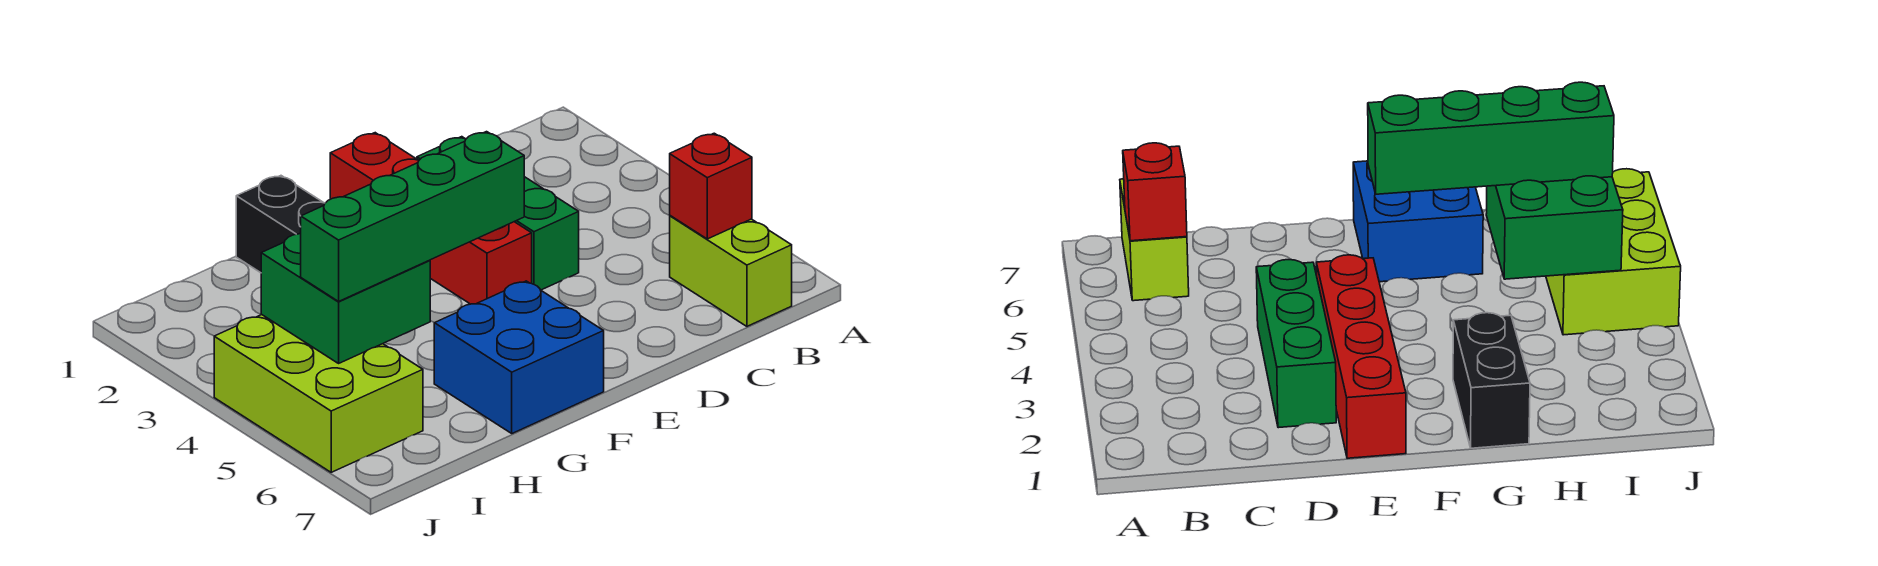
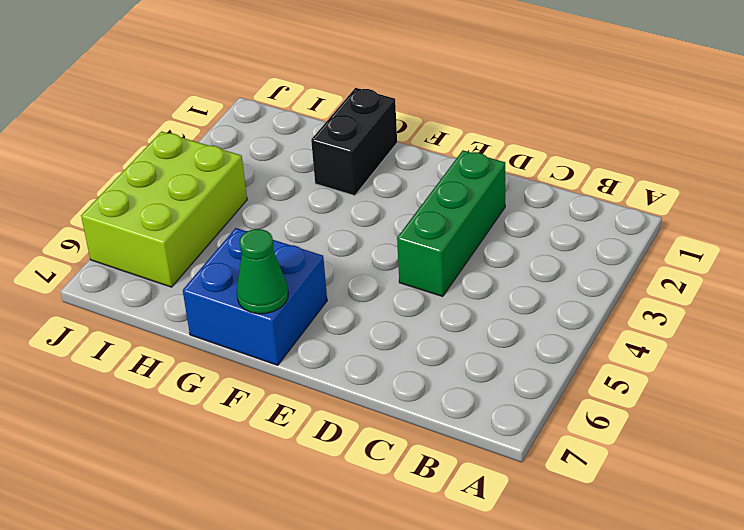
green cone F7 level 2 -> none
none -> lime brick B6:B7 level 1
none -> red brick E1:E4 level 1

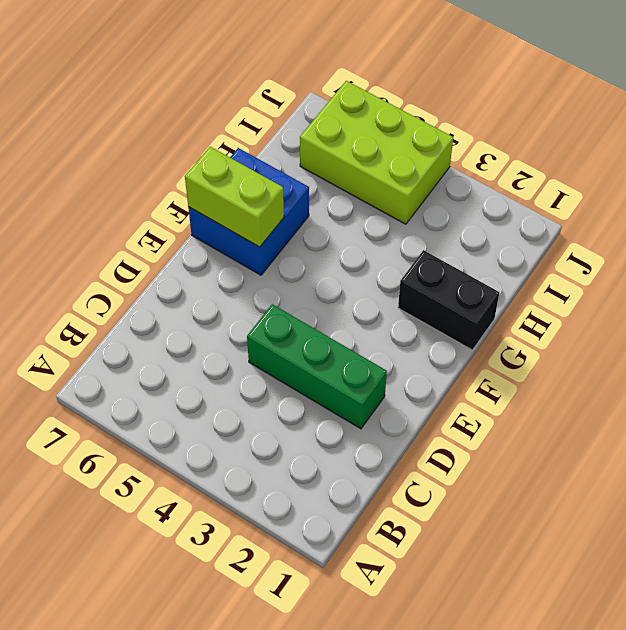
lime brick F6:F7 level 2 -> lime brick B6:B7 level 1
none -> red brick E1:E4 level 1
none -> red brick B6 level 2

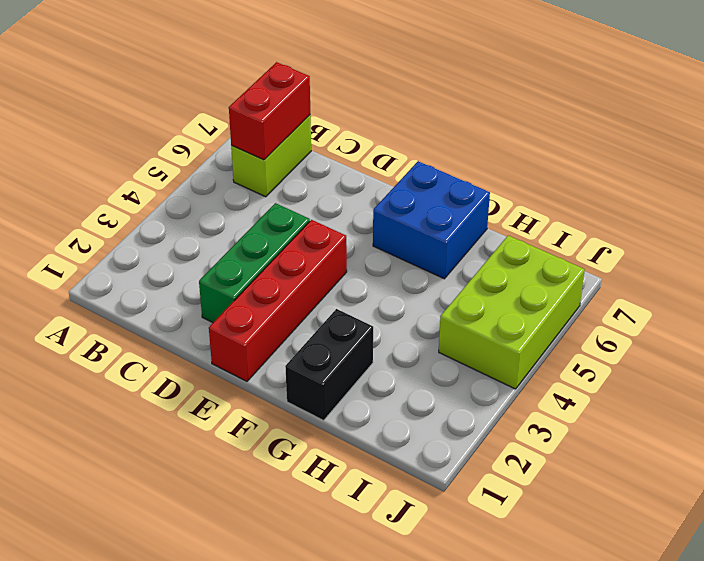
red brick B6:B7 level 2 -> red brick B6 level 2
none -> green brick H4:I5 level 2
none -> green brick F5:I5 level 3

